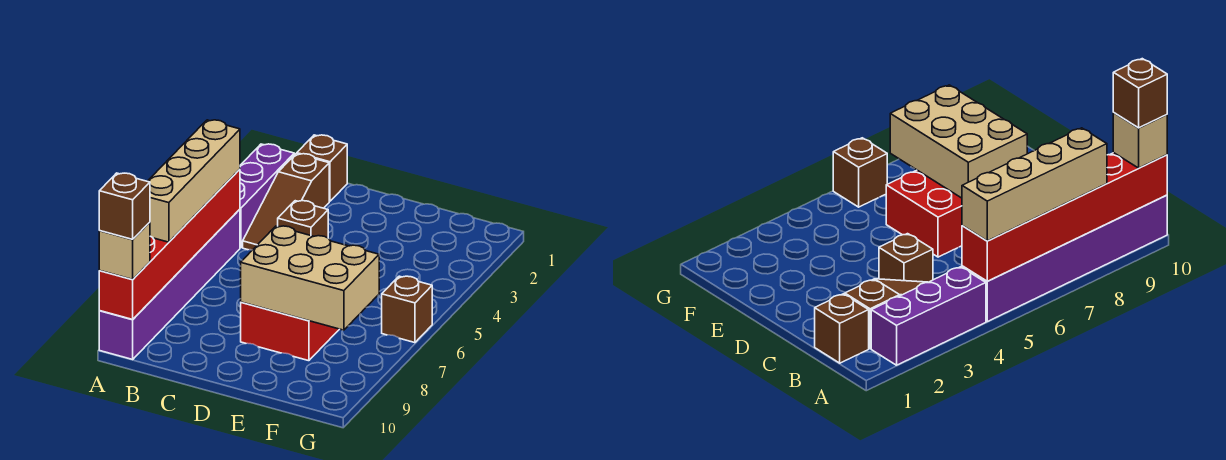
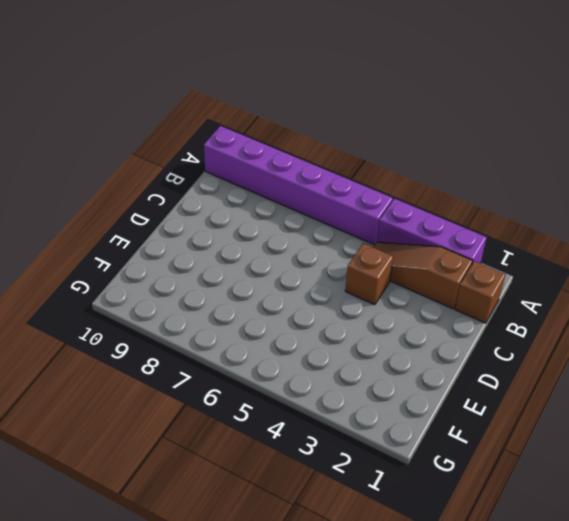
none -> red brick D6:E8 level 1
none -> brown brick G6 level 1
none -> red brick A5:A10 level 2

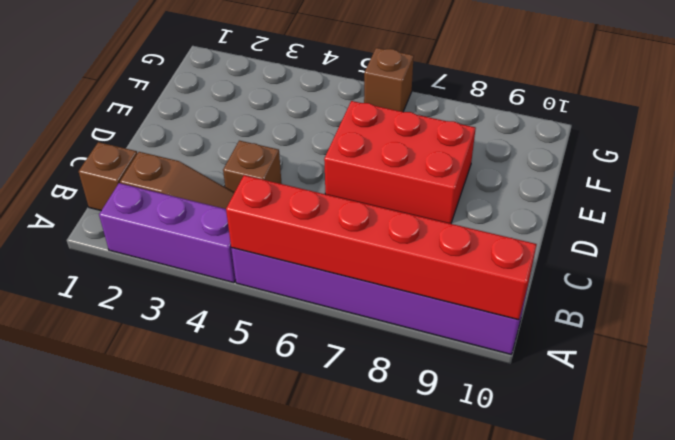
none -> tan brick D7:F8 level 2
none -> tan brick A5:A8 level 3
none -> tan brick A10 level 3

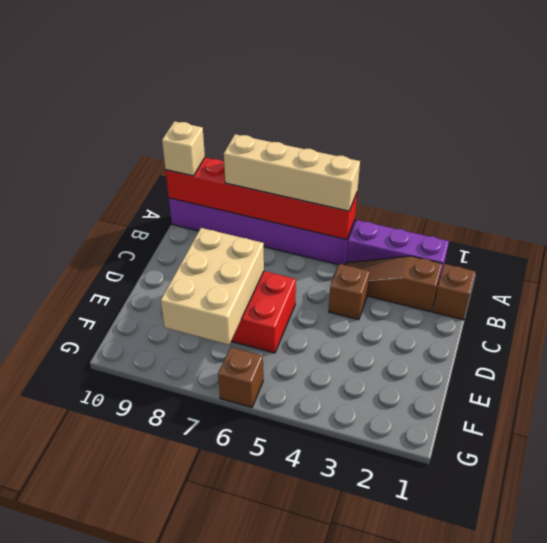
none -> brown brick A10 level 4

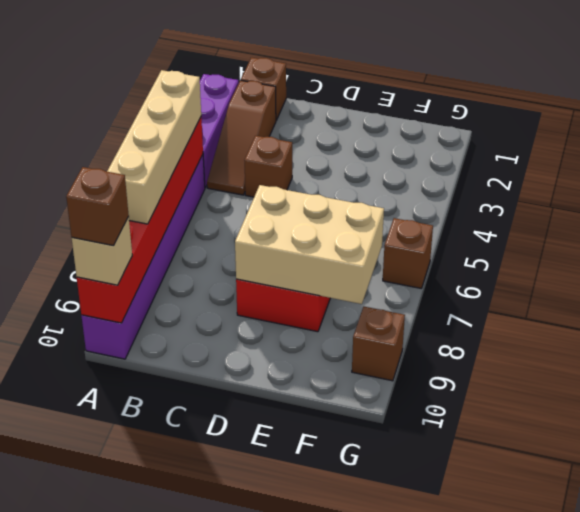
brown brick G9 level 1 -> none

